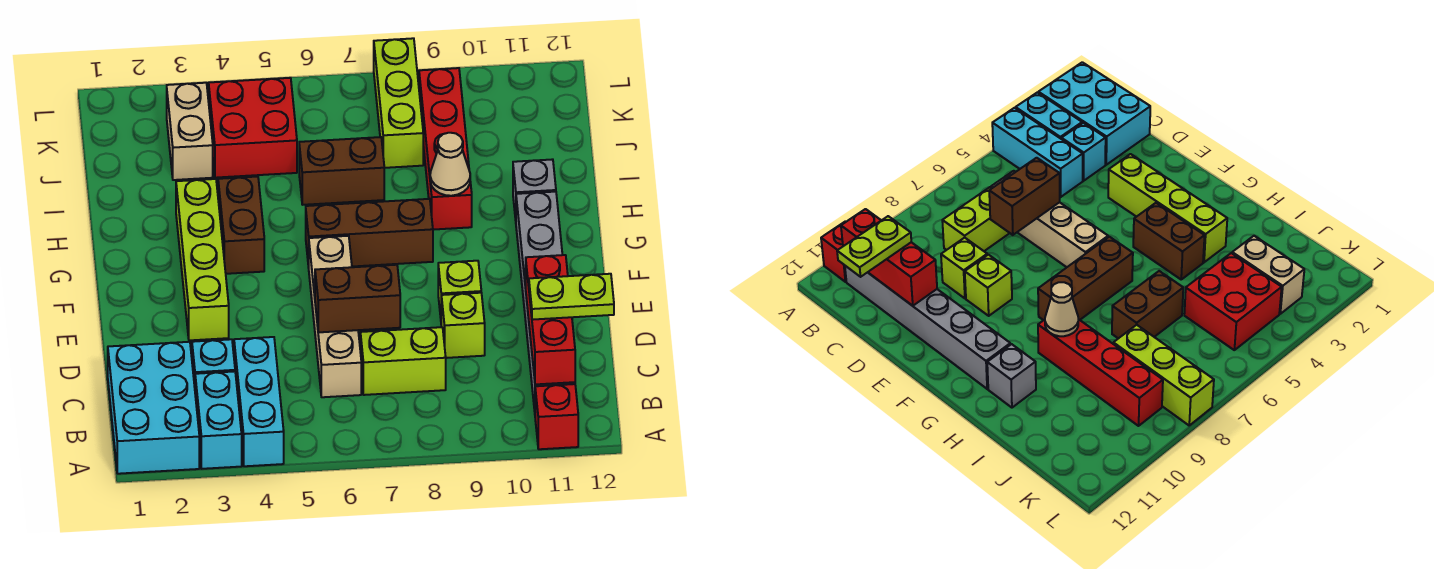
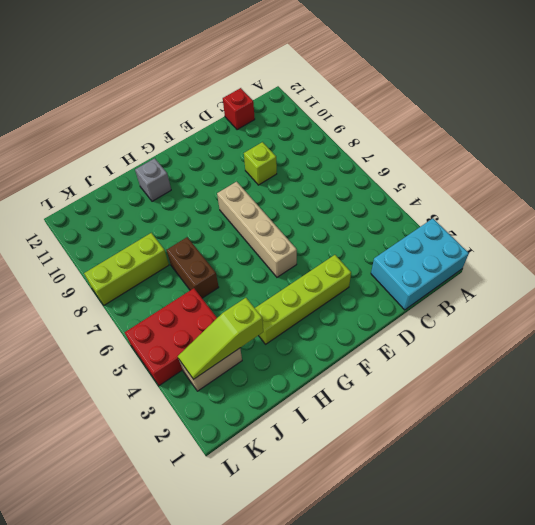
red brick C12 level 1 -> red brick A11 level 1
tan brick F5:F8 level 1 -> tan brick C6:F6 level 1
lime slope I3:K3 level 2 top I -> none
red brick J4:L5 level 1 -> red brick J4:K5 level 1
none -> cyan brick A3:B3 level 1
none -> cyan brick A4:C4 level 1
none -> grey brick B11:G11 level 1

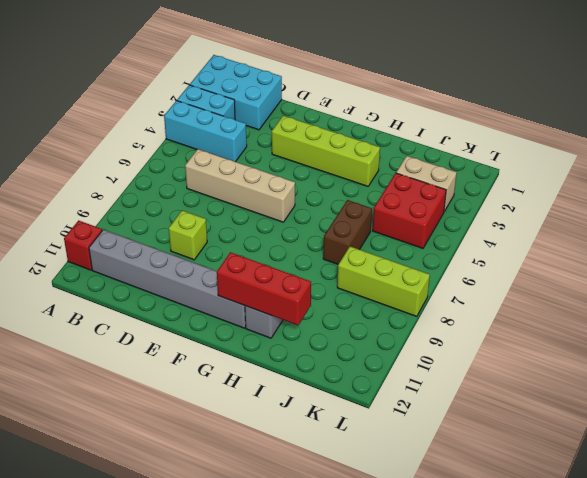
red brick G11:I11 level 2 -> red brick B11:D11 level 2
none -> cyan brick C3 level 1
none -> lime brick C7:C8 level 1
none -> lime brick E9 level 1

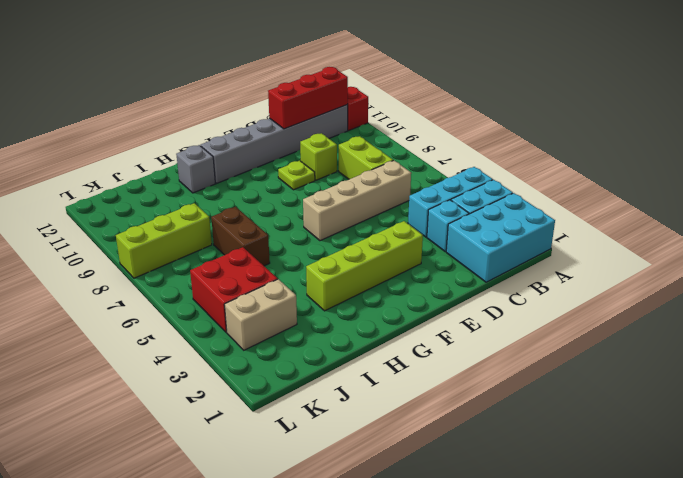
lime plate E9 level 1 -> lime brick E9 level 1
none -> brown brick G4:H4 level 1
none -> brown brick G6:G8 level 1
none -> red brick H9:K9 level 1

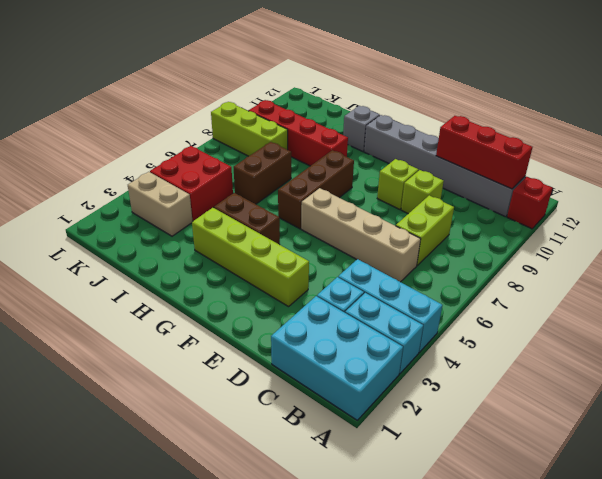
none -> brown brick D6:D7 level 2
none -> tan cone H9 level 2
none -> lime plate C11:C12 level 3

